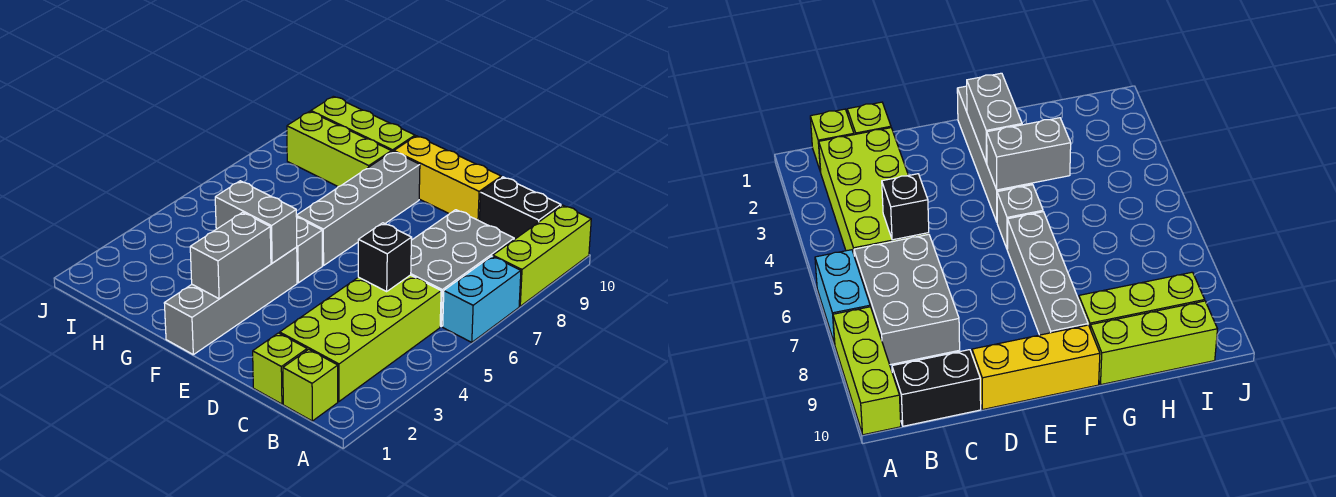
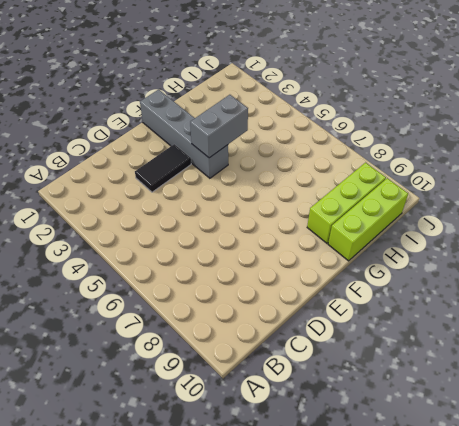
black tile D3:E3 level 1 -> none
none -> cyan brick A6:A7 level 1
none -> lime brick A8:A10 level 1
none -> lime brick B1 level 1

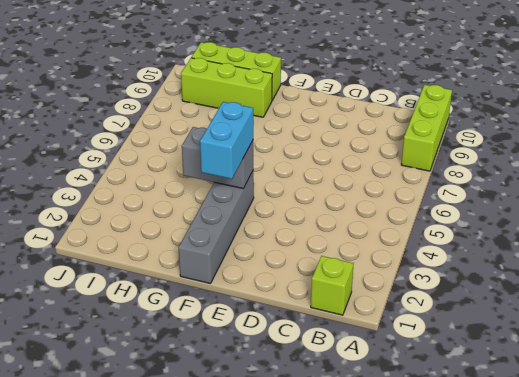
cyan brick F3:F4 level 3 -> cyan brick A6:A7 level 1
none -> lime brick B2:C5 level 1
none -> grey brick B6:C8 level 1
none -> black brick B10:C10 level 1

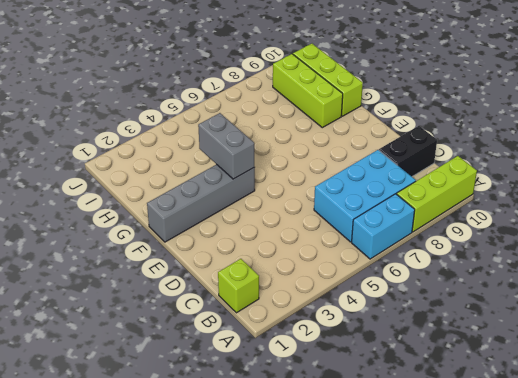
cyan brick B6:C8 level 1 -> grey brick B6:C8 level 1
black brick C9:C10 level 1 -> black brick B10:C10 level 1
none -> lime brick B2:C5 level 1
none -> lime brick C1 level 1
none -> yellow brick D10:F10 level 1

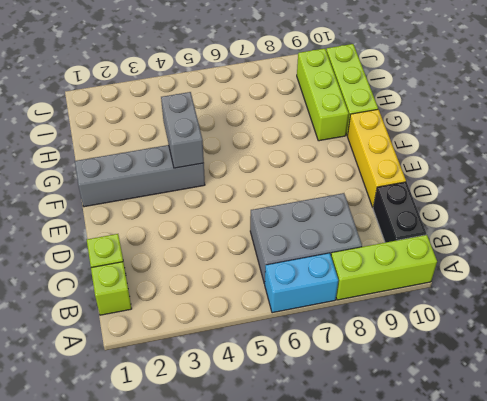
none -> lime brick B2:C5 level 1
none -> grey brick F5 level 1
none -> grey brick F6:F9 level 1

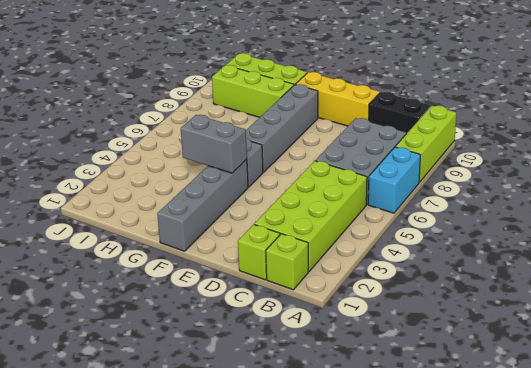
none -> black brick C5 level 2
none -> grey brick F2:F3 level 2

